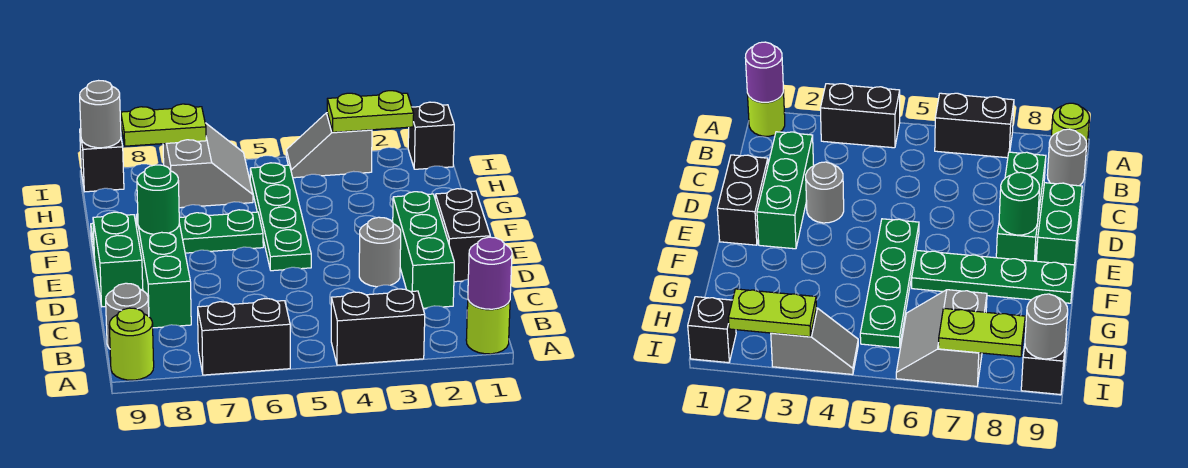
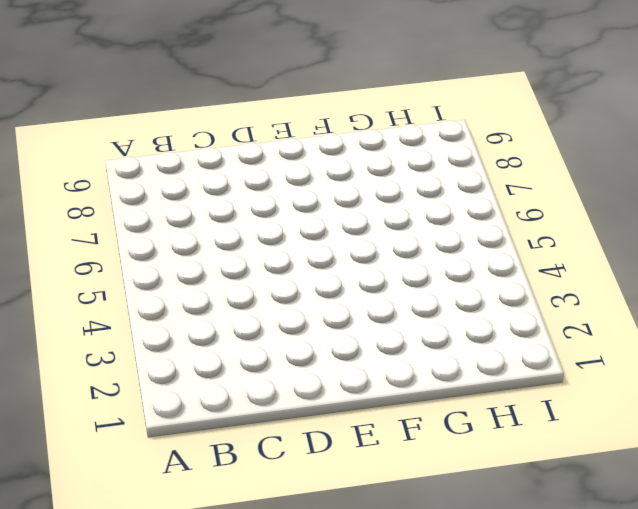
none -> lime round brick A1 level 1
none -> black brick A3:A4 level 1
none -> black brick A6:A7 level 1

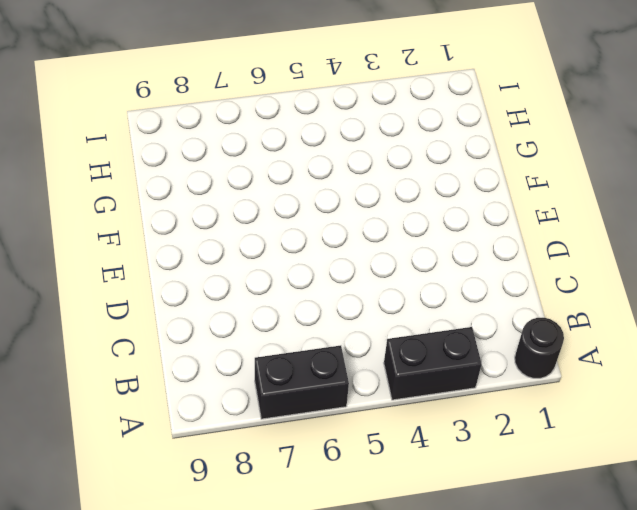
black round brick A1 level 1 -> lime round brick A1 level 1
none -> lime round brick A9 level 1
none -> grey round brick B9 level 1
none -> green brick C2:E2 level 1

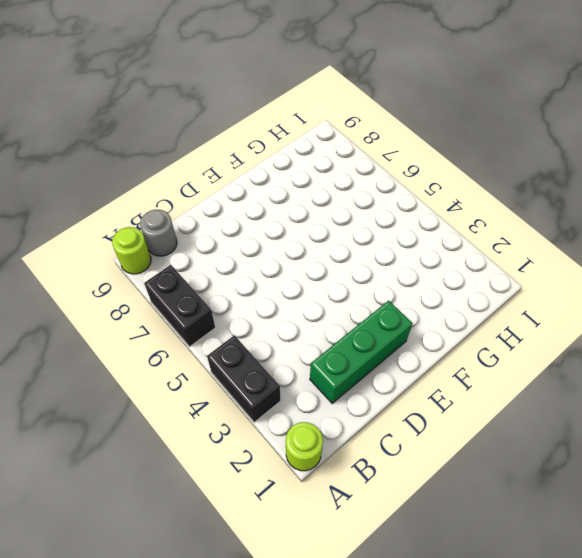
none -> green brick C8:E8 level 1
none -> black brick D1:E1 level 1
none -> grey round brick D3 level 1

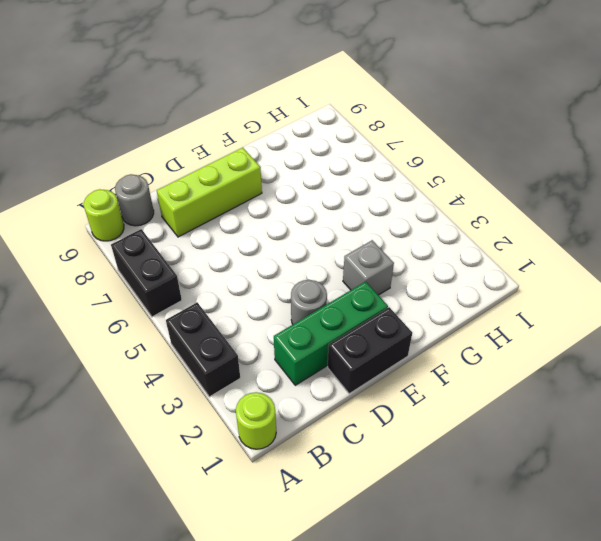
lime brick C8:E8 level 1 -> green brick C8:E8 level 1
grey brick F3 level 1 -> none
none -> green brick D9:E9 level 1
none -> green plate E5:H5 level 1
none -> green plate F6:F9 level 1

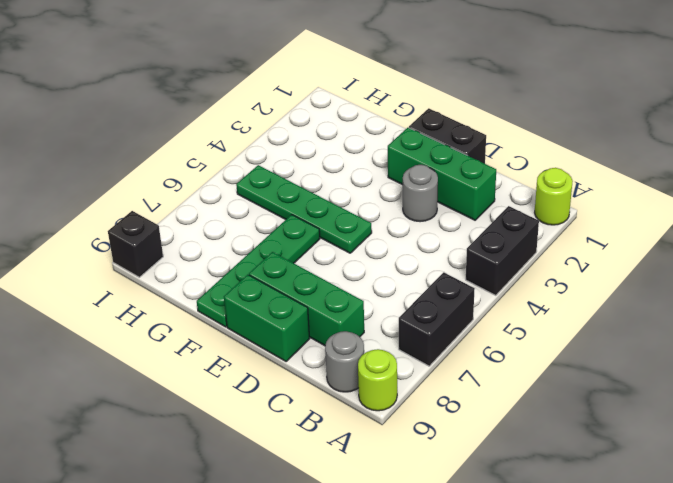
none -> grey slope H6:I7 level 1 top 7
none -> black brick I1 level 1
none -> grey slope I3:I4 level 1 top 3

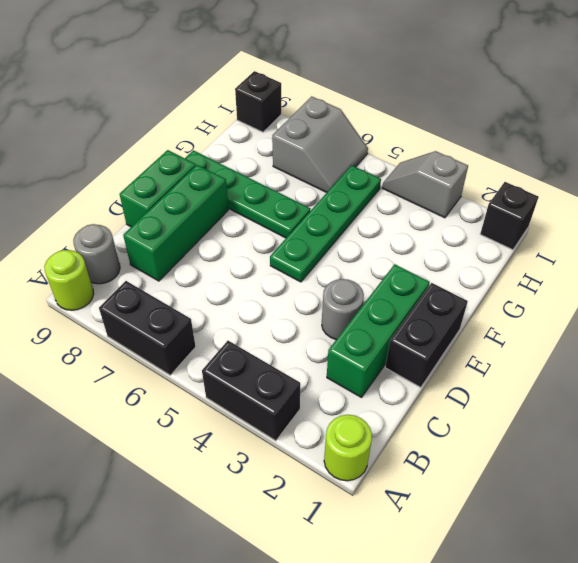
none -> purple round brick A1 level 2
none -> green round brick E8 level 2
none -> lime plate I2:I3 level 2

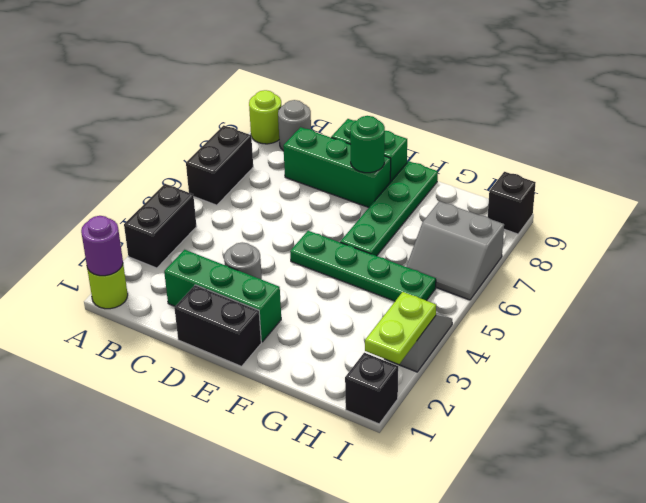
none -> lime plate I7:I8 level 2
none -> grey round brick I9 level 2

